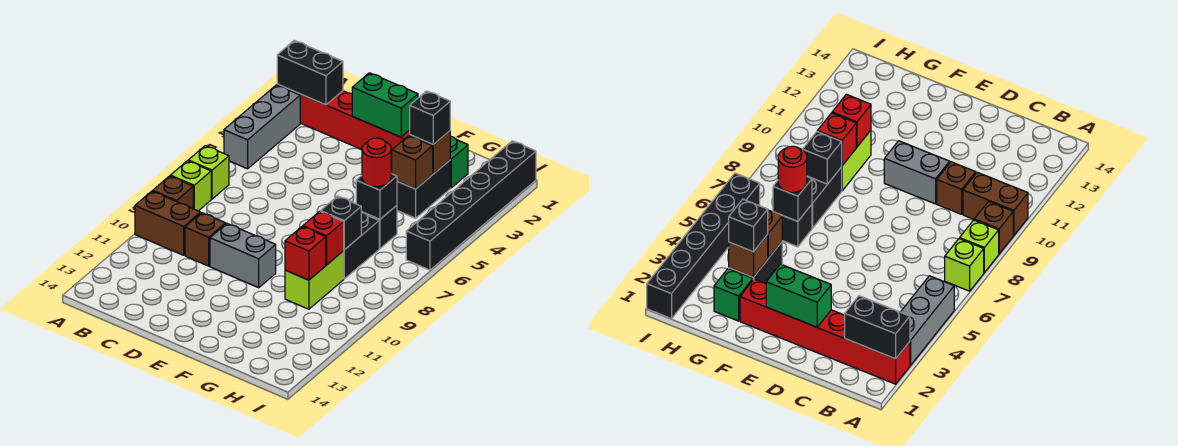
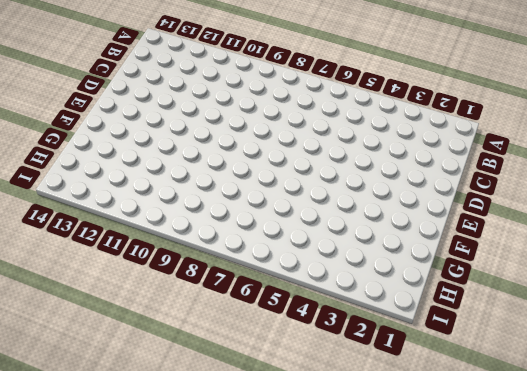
none -> red brick A2:F2 level 1
none -> grey brick A3:A5 level 1
none -> lime brick A7 level 1

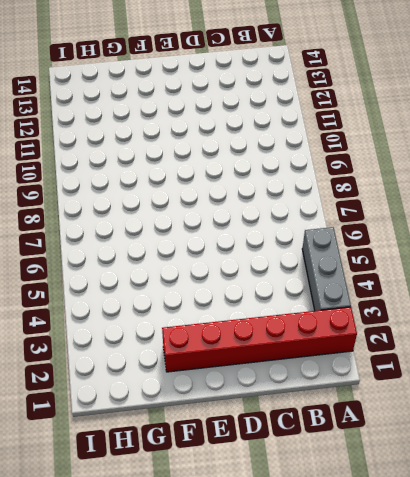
none -> lime brick A7 level 1
none -> lime brick A8 level 1
none -> brown brick A9 level 1

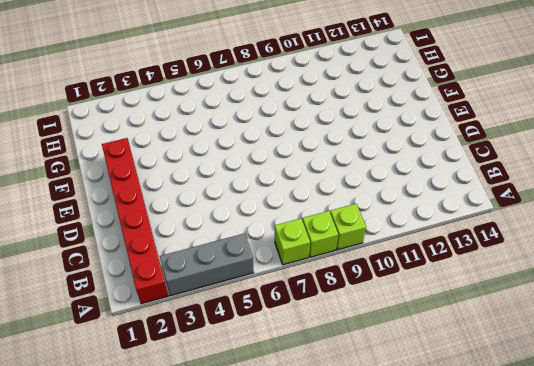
lime brick A9 level 1 -> brown brick A9 level 1
none -> brown brick A10:B10 level 1
none -> brown brick C10 level 1
none -> grey brick D10:E10 level 1

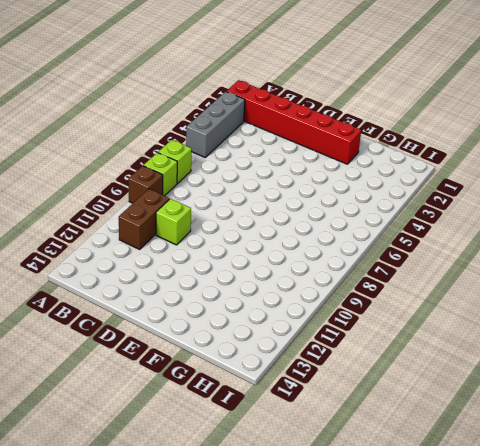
brown brick B10:B11 level 1 -> brown brick A10:B10 level 1
lime brick C10 level 1 -> brown brick C10 level 1
none -> grey brick D10:E10 level 1
none -> green brick G2 level 1
none -> black brick G3:G4 level 1

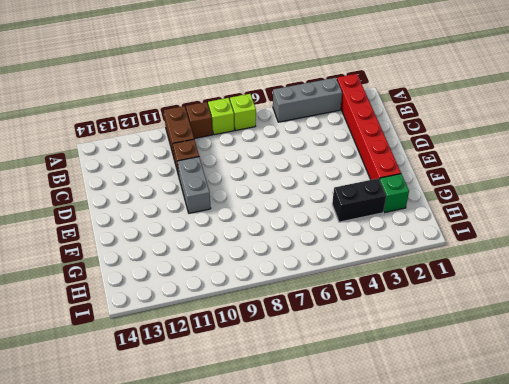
none -> black brick G6 level 1
none -> black brick G7:G8 level 1
none -> lime brick G9:G10 level 1

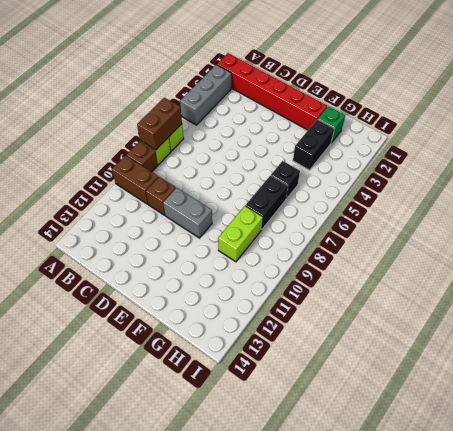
brown brick A7:A8 level 2 -> none
none -> black brick I1:I6 level 1
none -> black brick A2:B2 level 2
none -> green brick D2:E2 level 2

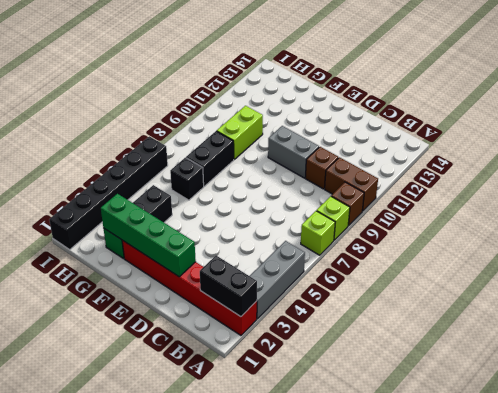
green brick D2:G2 level 2 -> green brick D2:E2 level 2
none -> brown brick G3 level 2
none -> brown brick G4 level 2
none -> black brick G6 level 2

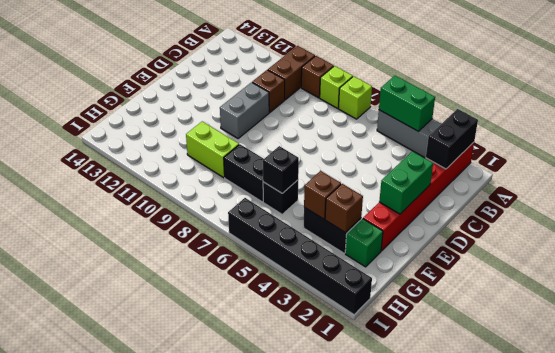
green brick A4:A5 level 2 -> none
none -> black brick G8 level 2
none -> red brick G9 level 2
none -> red brick G10 level 2

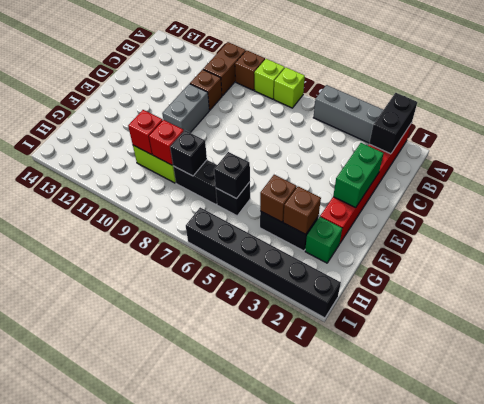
none -> black brick G3 level 3
none -> red round brick G6 level 3

